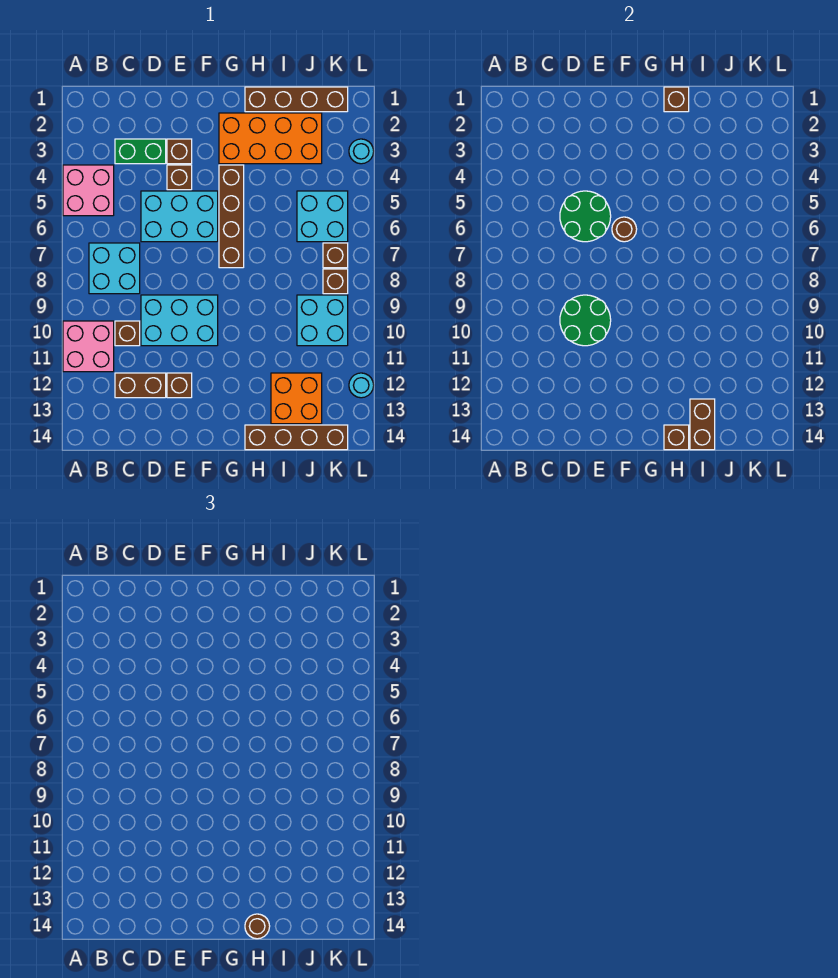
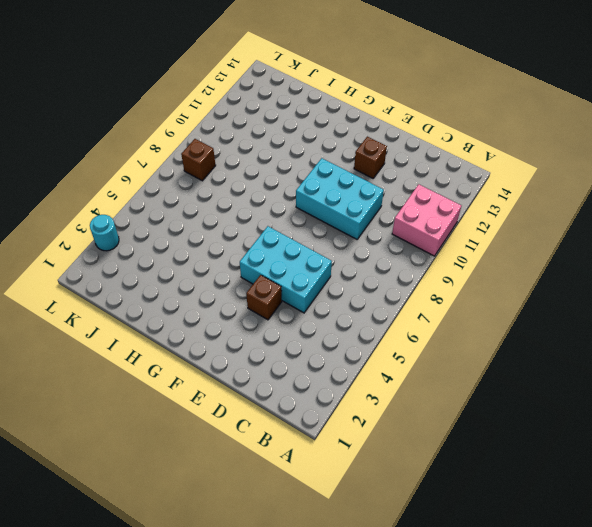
none -> pink brick A4:B5 level 1
none -> cyan brick B7:C8 level 1
none -> green brick C3:D3 level 1

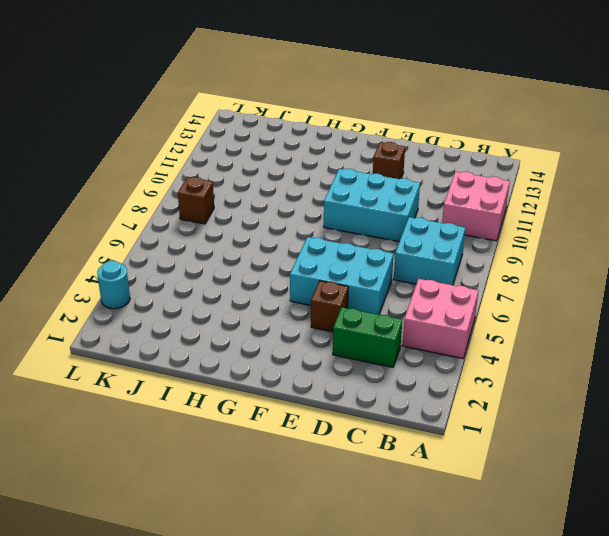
none -> brown brick C10 level 1
none -> brown brick C12:D12 level 1
none -> brown brick E3 level 1

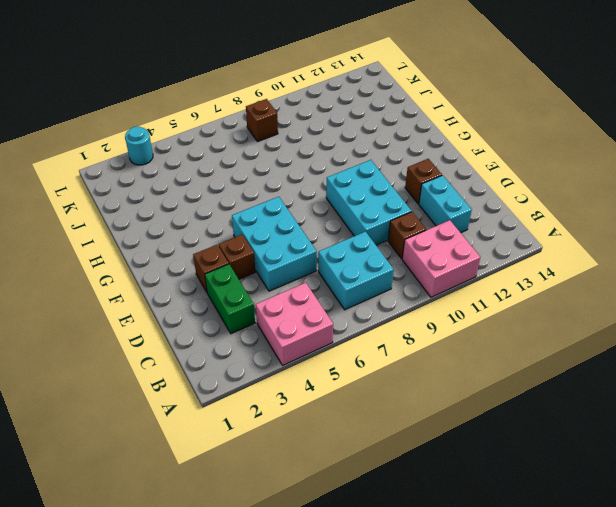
cyan brick C12:D12 level 1 -> brown brick C12:D12 level 1
none -> orange brick G2:J3 level 1
none -> brown brick G4:G7 level 1
none -> brown brick H1:K1 level 1

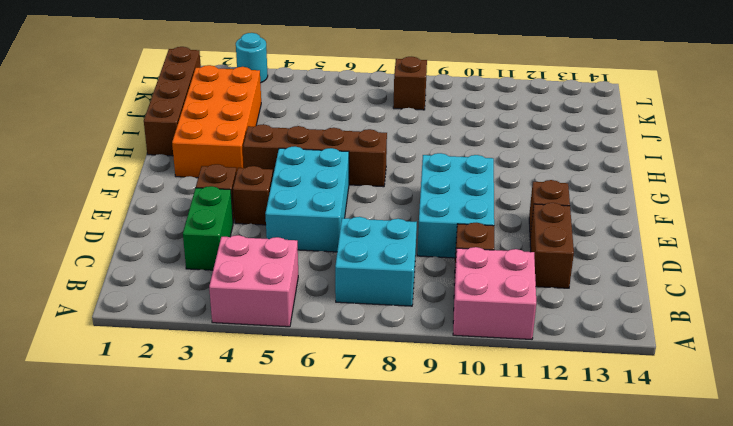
none -> brown brick H14:K14 level 1
none -> orange brick I12:J13 level 1
none -> cyan brick J5:K6 level 1

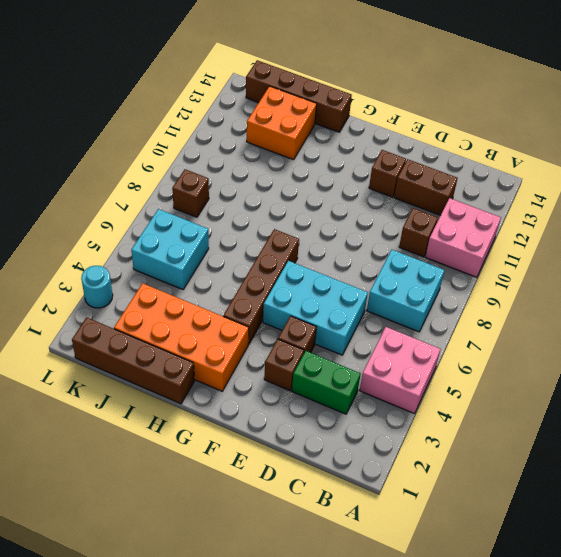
none -> cyan brick D9:F10 level 1
none -> cyan brick J9:K10 level 1
none -> brown brick K7 level 1

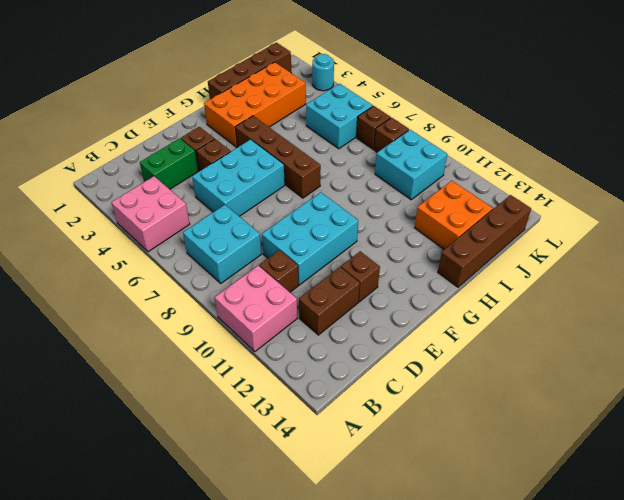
none -> cyan round brick L12 level 1
none -> green round brick D5:E6 level 2
none -> green round brick D9:E10 level 2

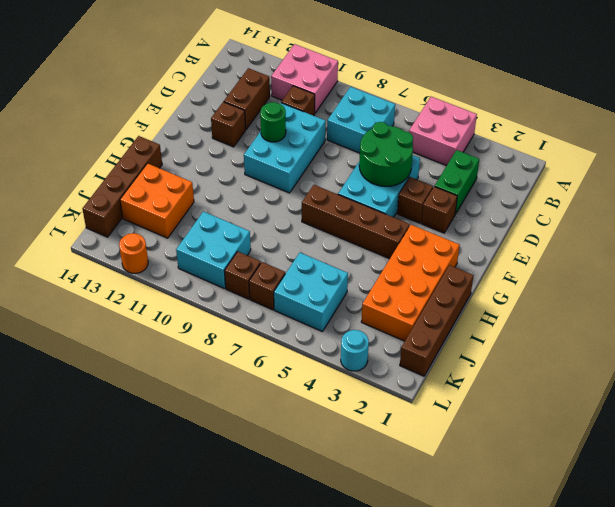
green round brick E10 level 2 -> green round brick D9:E10 level 2
orange round brick L12 level 1 -> cyan round brick L12 level 1
none -> brown round brick F6 level 2
none -> brown brick H1 level 2
none -> brown brick H14 level 2

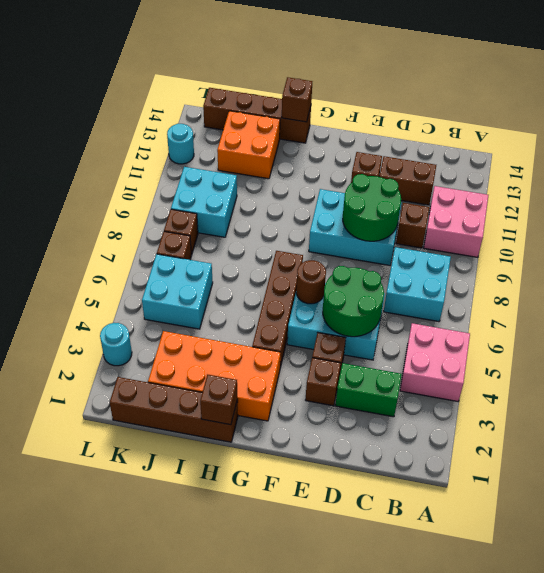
none -> brown brick I13:I14 level 2
none -> brown round brick H14 level 3

